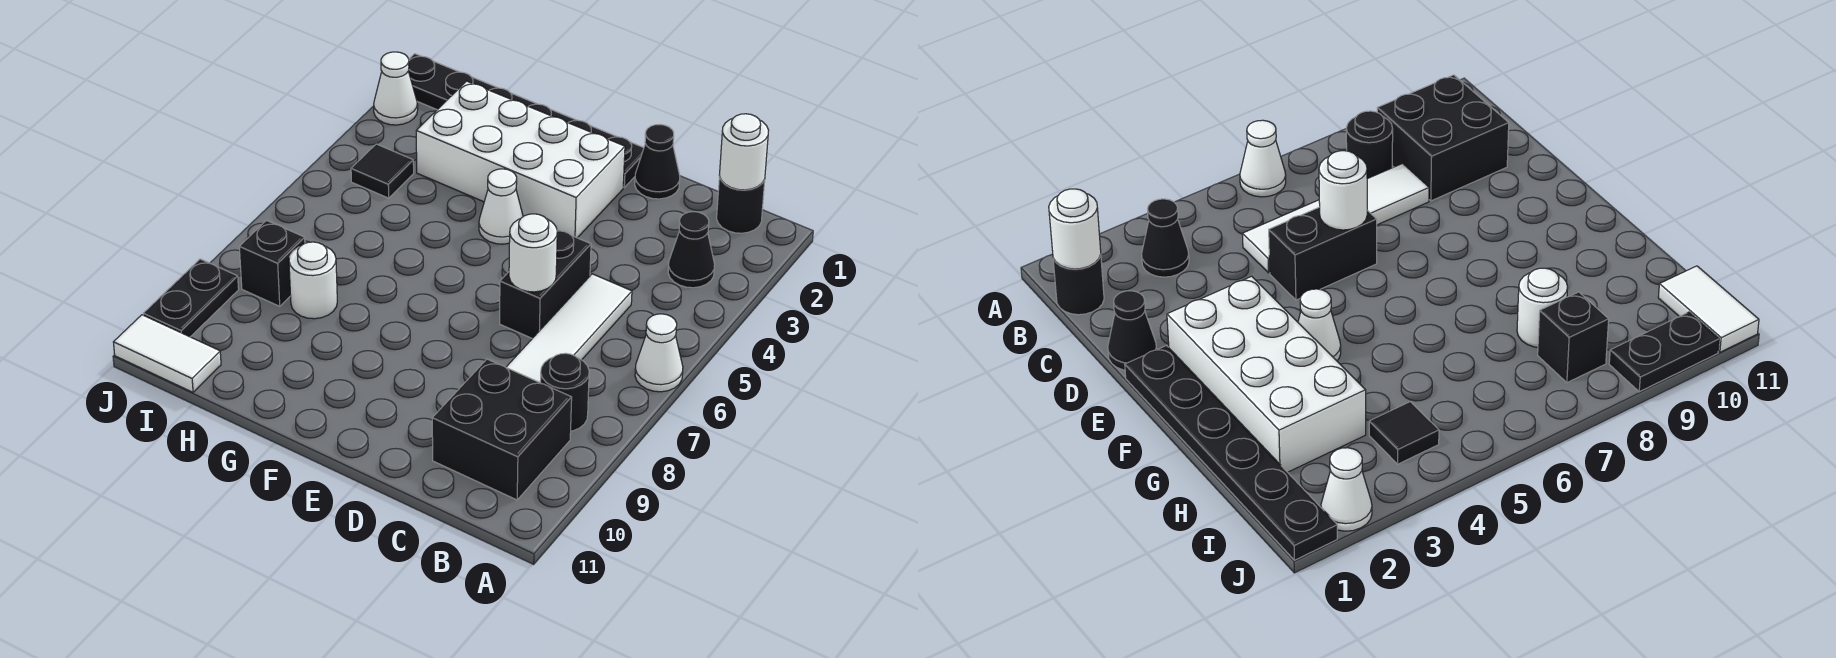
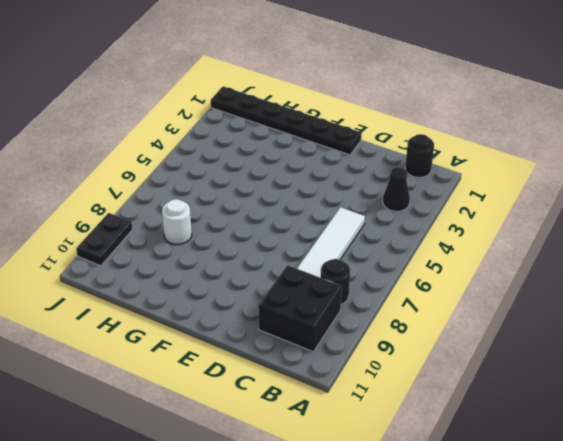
none -> white cone A6 level 1
none -> black cone D1 level 1
none -> black brick D5:D6 level 1

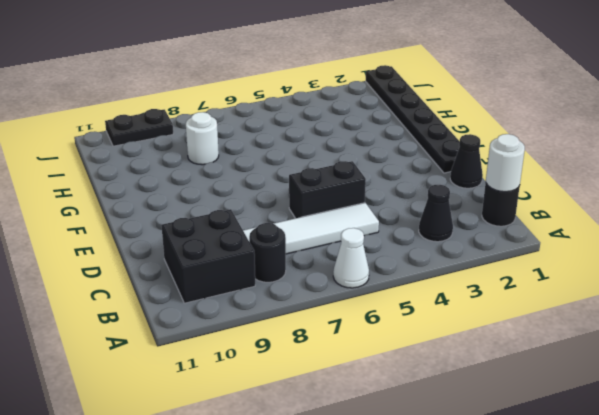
none -> white brick E2:H3 level 1
none -> white cone F4 level 1
none -> black tile I4 level 1

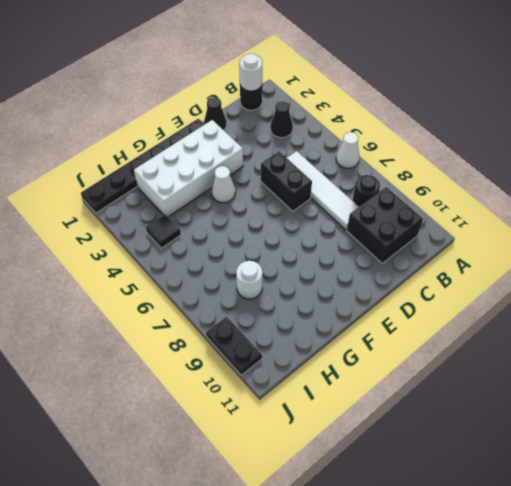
none -> black brick I8 level 1
none -> white tile I11:J11 level 1
none -> white cone J2 level 1

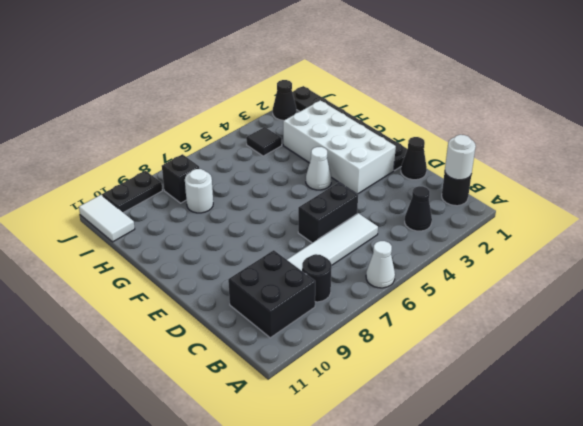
black cone J2 level 1 -> white cone J2 level 1
none -> white round brick D6 level 2

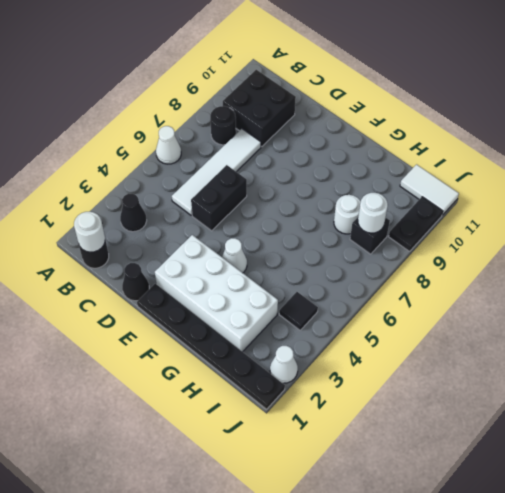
white round brick I8 level 2 -> white round brick D6 level 2

